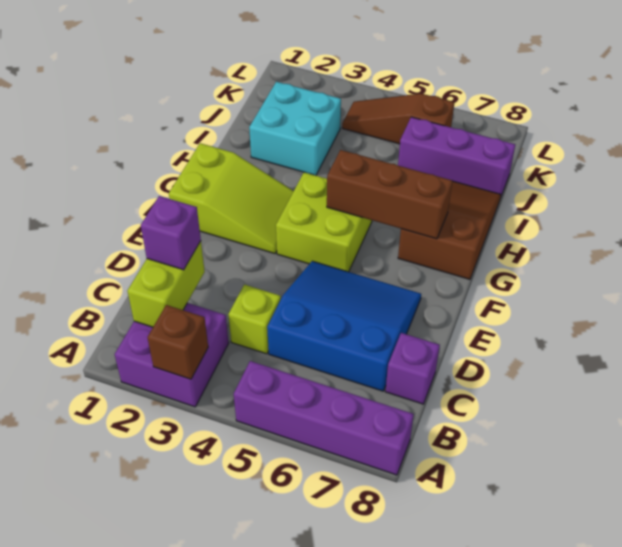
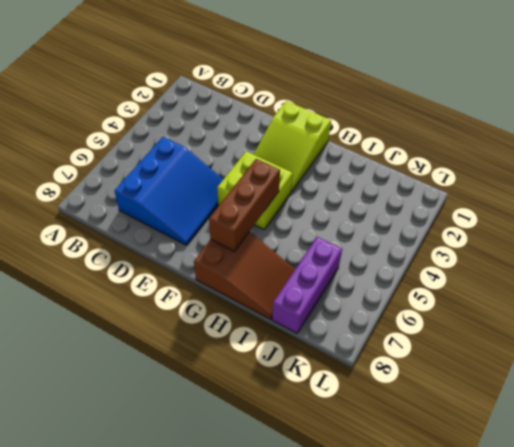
none -> purple brick A2:B3 level 1
none -> purple brick A5:A8 level 1
none -> lime brick C4 level 1

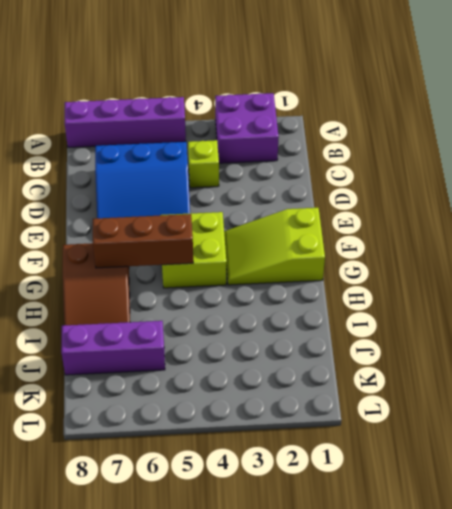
none -> purple brick C8 level 1
none -> cyan brick I2:J3 level 1
none -> brown slope K4:K6 level 1 top 6

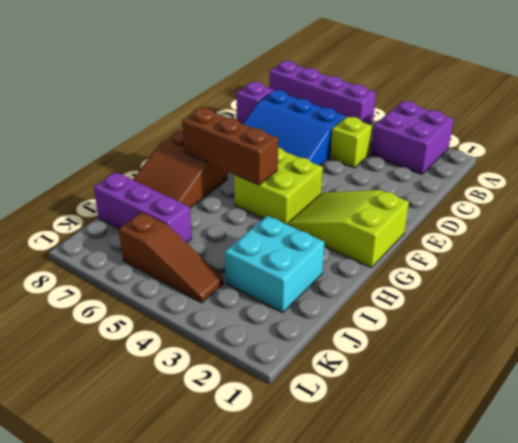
none -> brown brick A3 level 2
none -> lime brick B2:C2 level 2
none -> purple brick C2 level 3

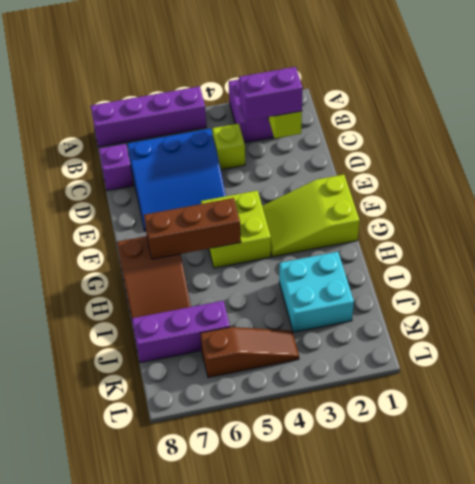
purple brick C2:C3 level 3 -> purple brick C2 level 3
none -> brown brick A3 level 2

